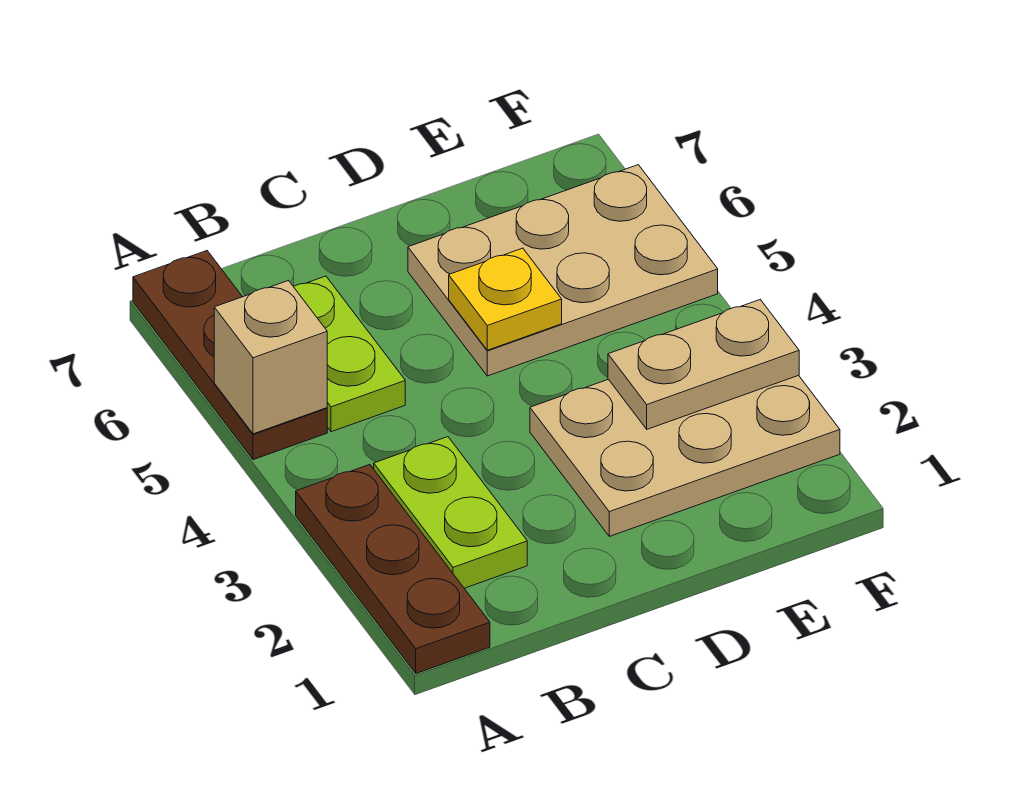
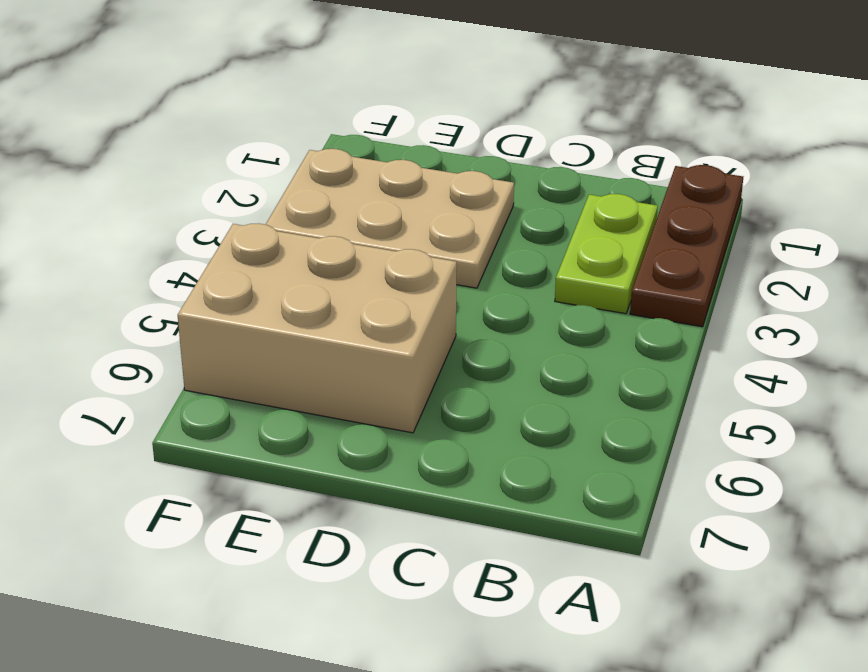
tan brick D5:F6 level 1 -> tan plate D5:F6 level 1
none -> brown plate A5:A7 level 1
none -> lime plate B5:B6 level 1

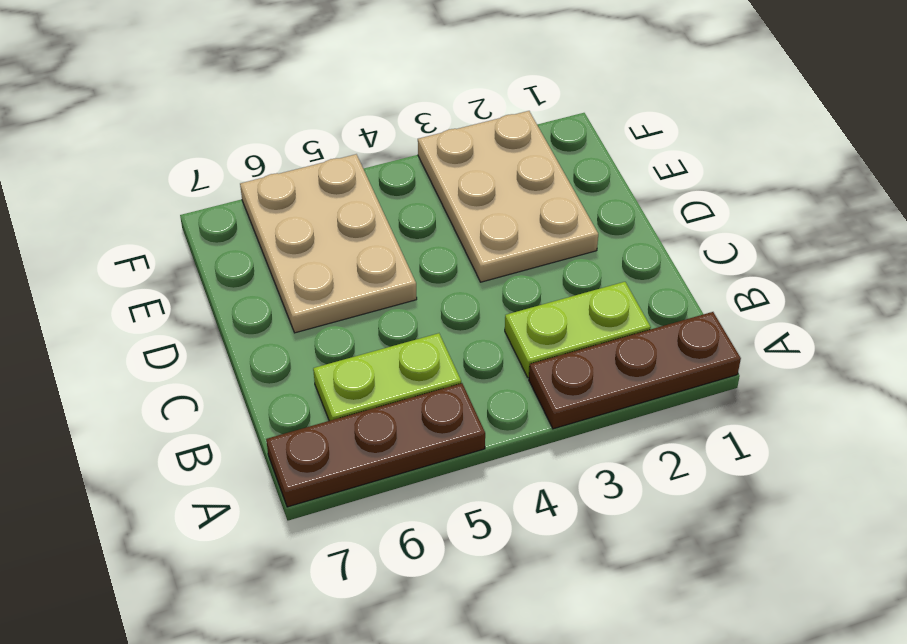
none -> tan brick A5 level 2
none -> yellow plate D5 level 2

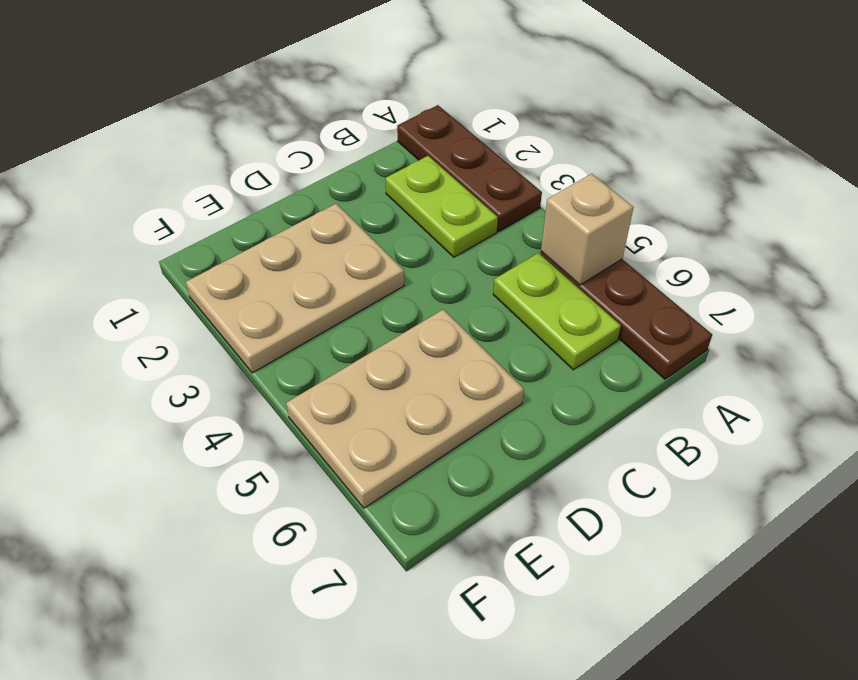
none -> yellow plate D5 level 2
none -> tan plate E3:F3 level 2

